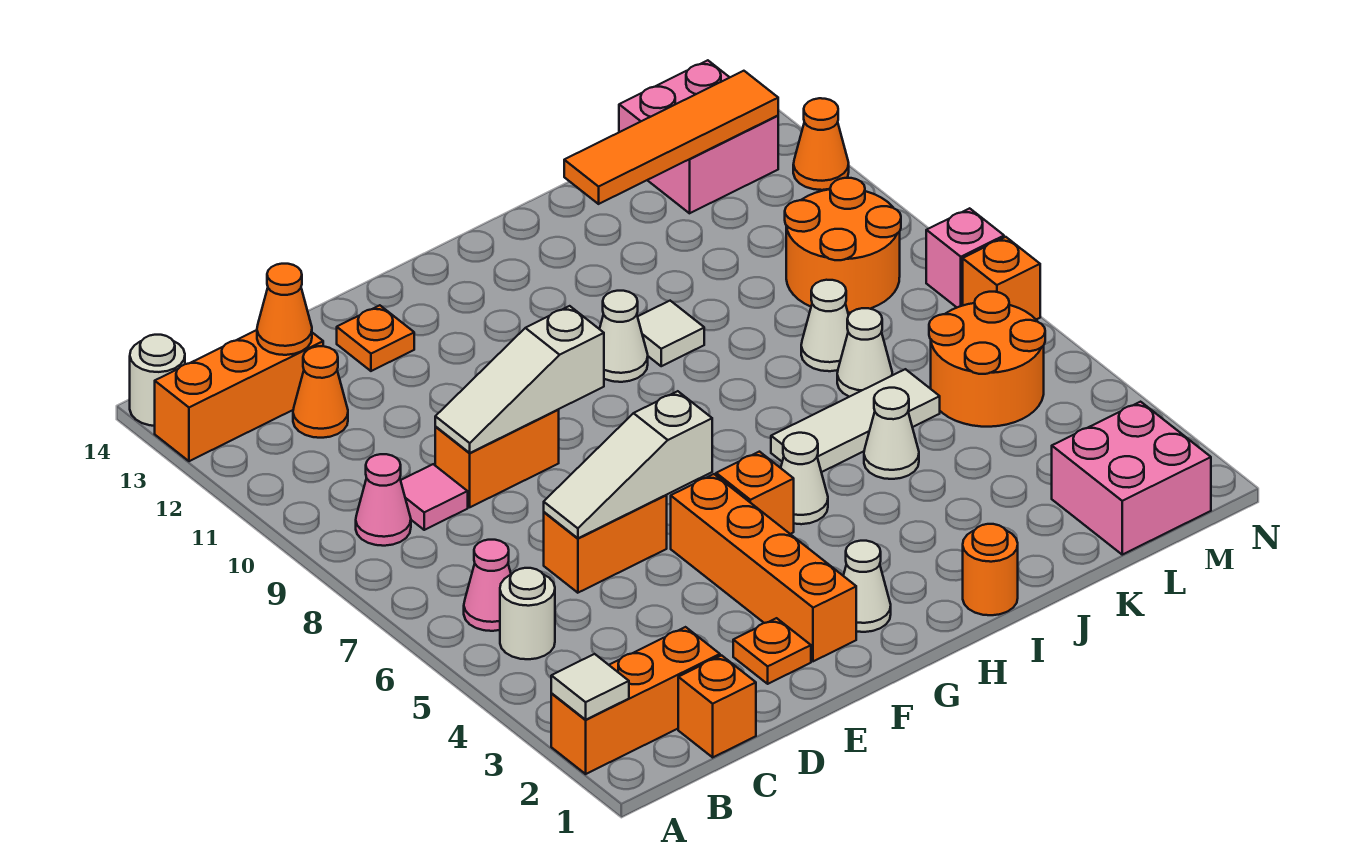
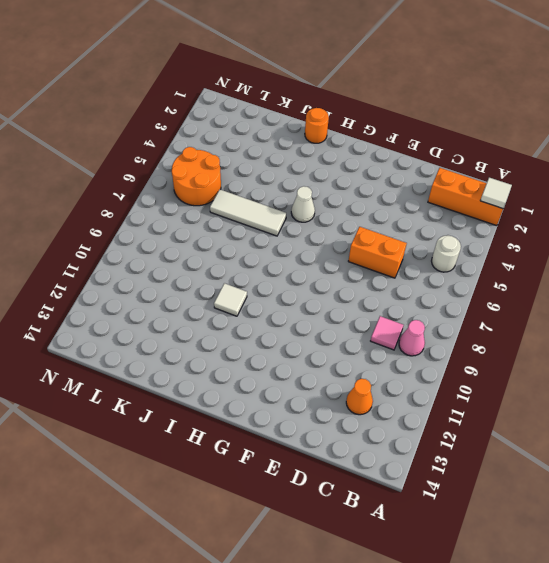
none -> orange brick A13:C13 level 1
none -> white round brick A14 level 1
none -> pink cone B6 level 1
none -> orange brick C1 level 1

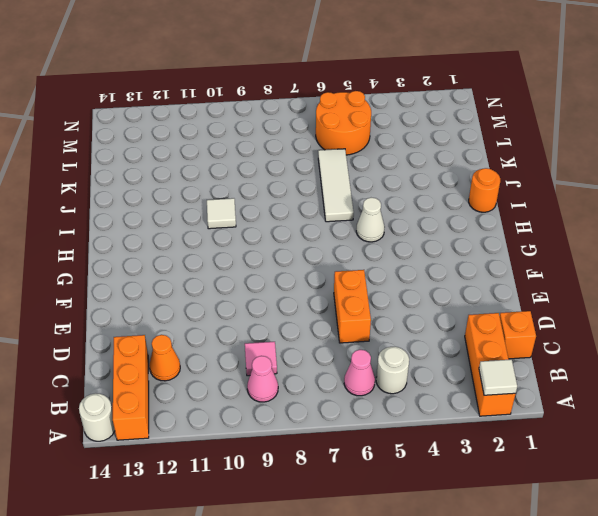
none -> orange brick D9:E9 level 1
none -> orange plate E2 level 1
none -> orange plate E13 level 1
none -> orange brick F2:F5 level 1

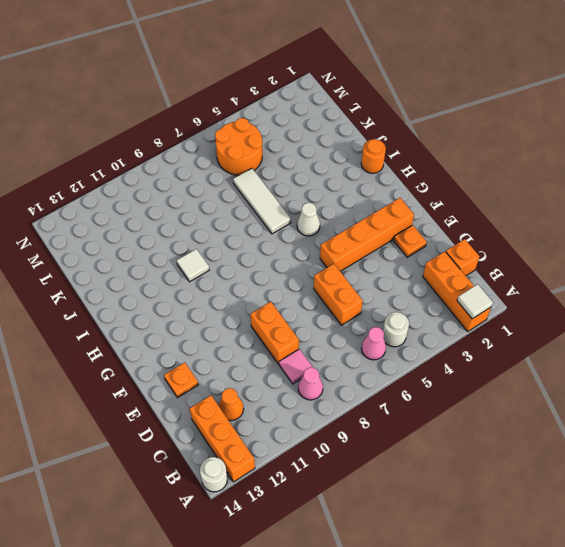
none -> white cone G2 level 1
none -> orange brick G5 level 1
none -> white cone H10 level 1
none -> white cone J5 level 1

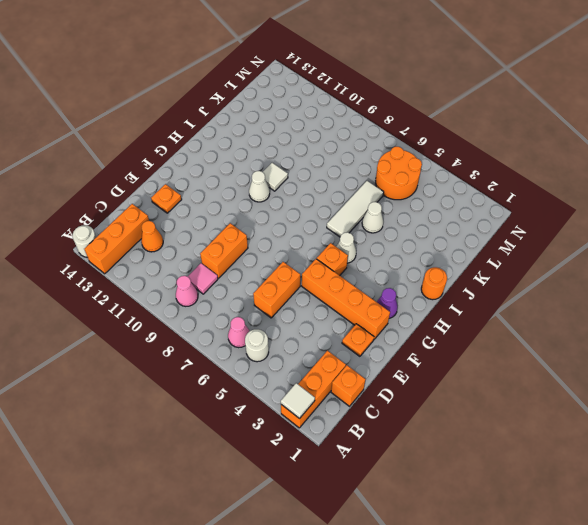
purple cone G2 level 1 -> white cone G2 level 1
none -> white cone K7 level 1
none -> white cone K8 level 1
none -> pink brick L1:M2 level 1
none -> orange round brick L9:M10 level 1

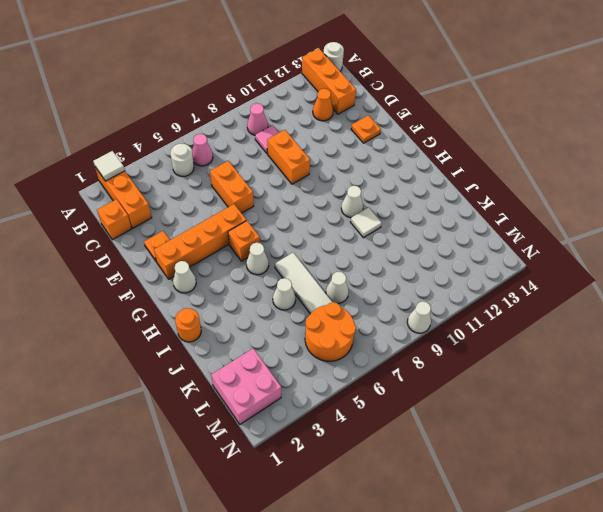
white cone N9 level 1 -> white cone K8 level 1
none -> orange round brick L9:M10 level 1
none -> pink brick L13:M14 level 1
none -> orange brick N7 level 1
none -> pink brick N8 level 1

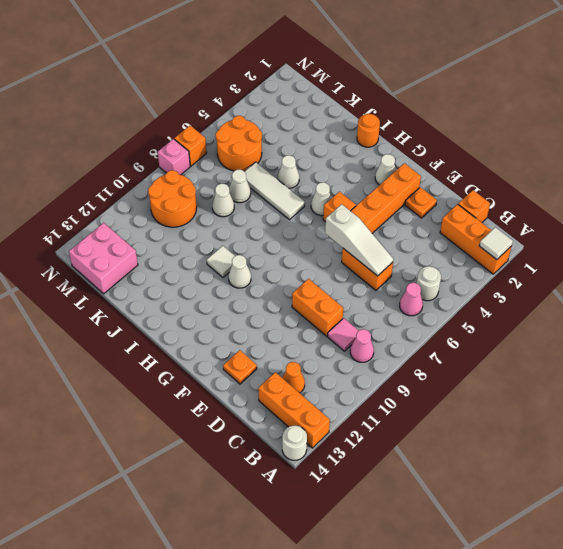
none -> pink brick L1:M2 level 1
none -> orange cone N12 level 1
none -> orange cone C13 level 2
none -> white slope D9:F9 level 2 top F

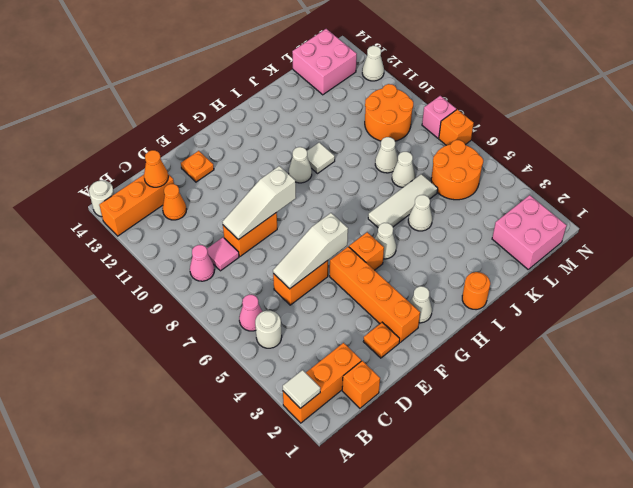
white cone N12 level 1 -> orange cone N12 level 1
none -> orange tile J13:M13 level 2

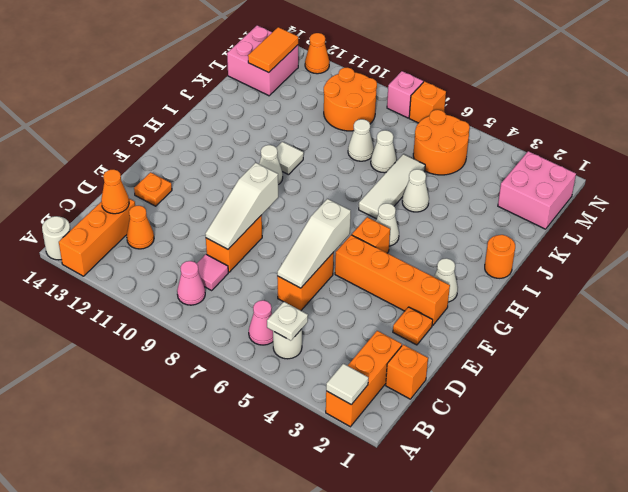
white plate B5 level 2 -> none
orange tile L13:M13 level 2 -> orange tile J13:M13 level 2

